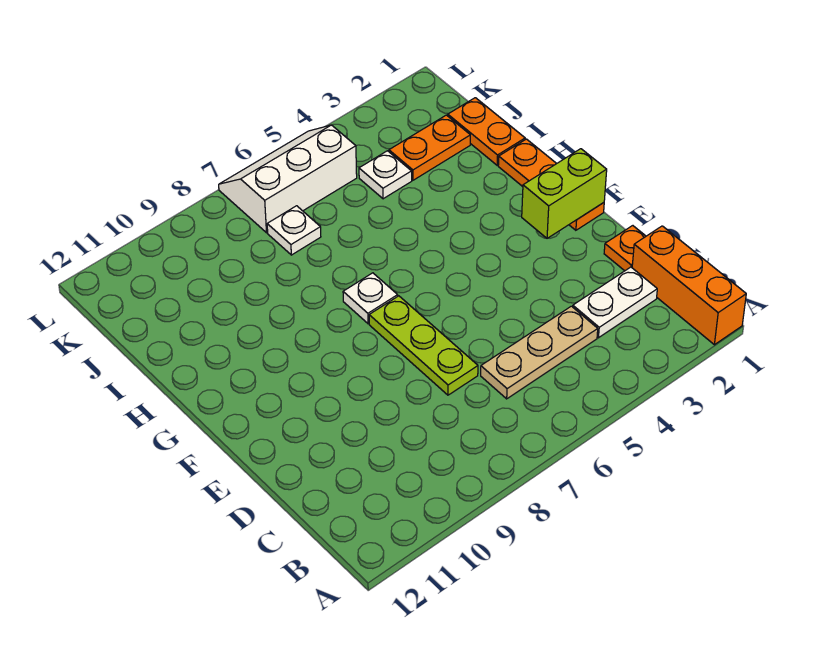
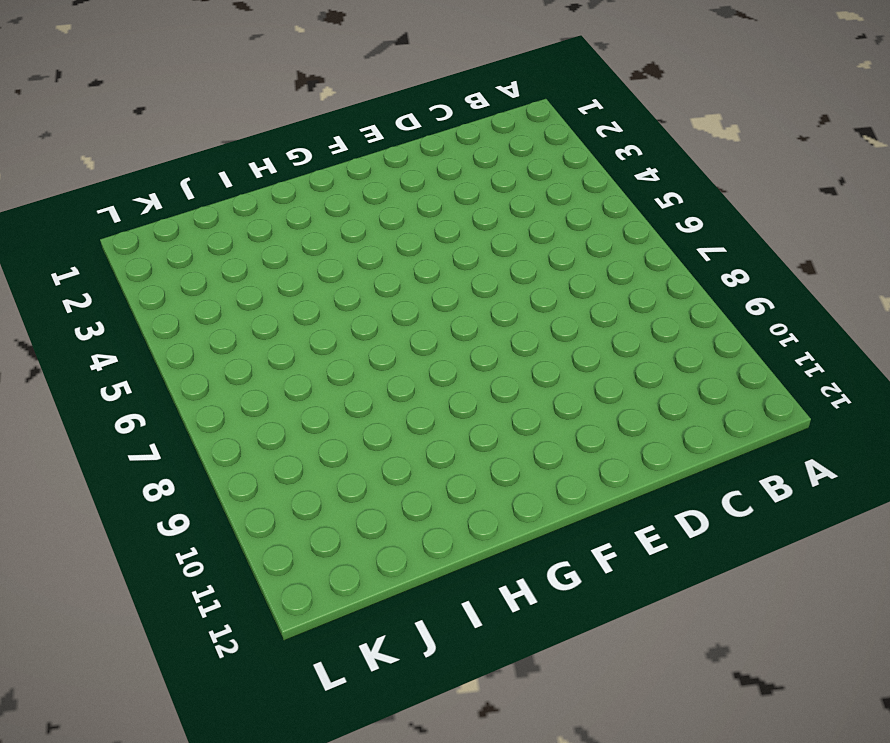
none -> orange brick A1:C1 level 1
none -> white plate C2:C3 level 1
none -> tan plate C4:C6 level 1

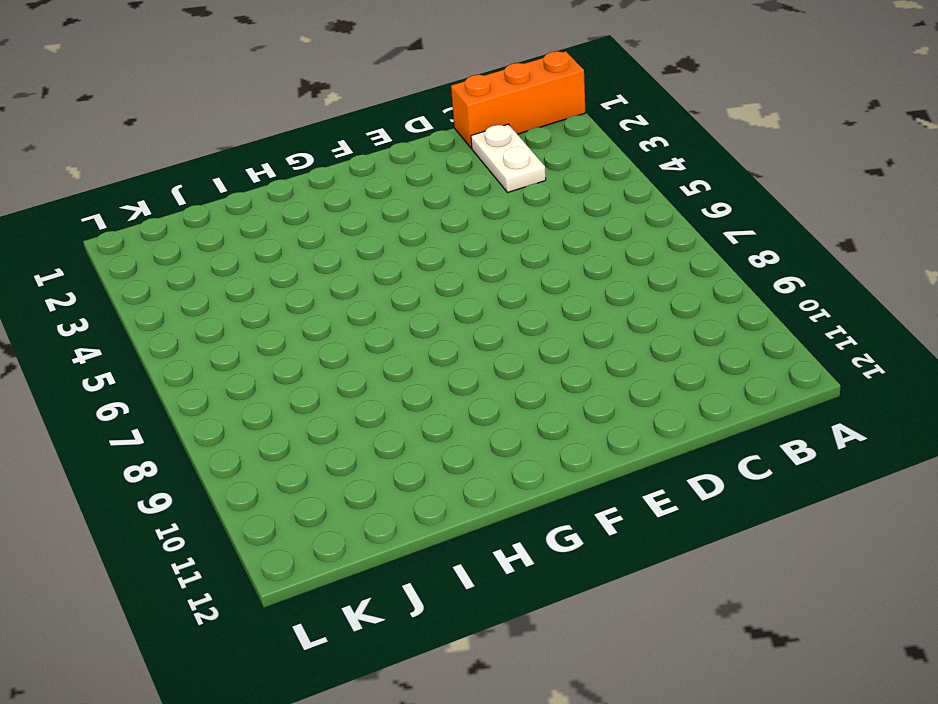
none -> tan plate C4:C6 level 1
none -> orange plate D1 level 1
none -> lime plate D7:F7 level 1

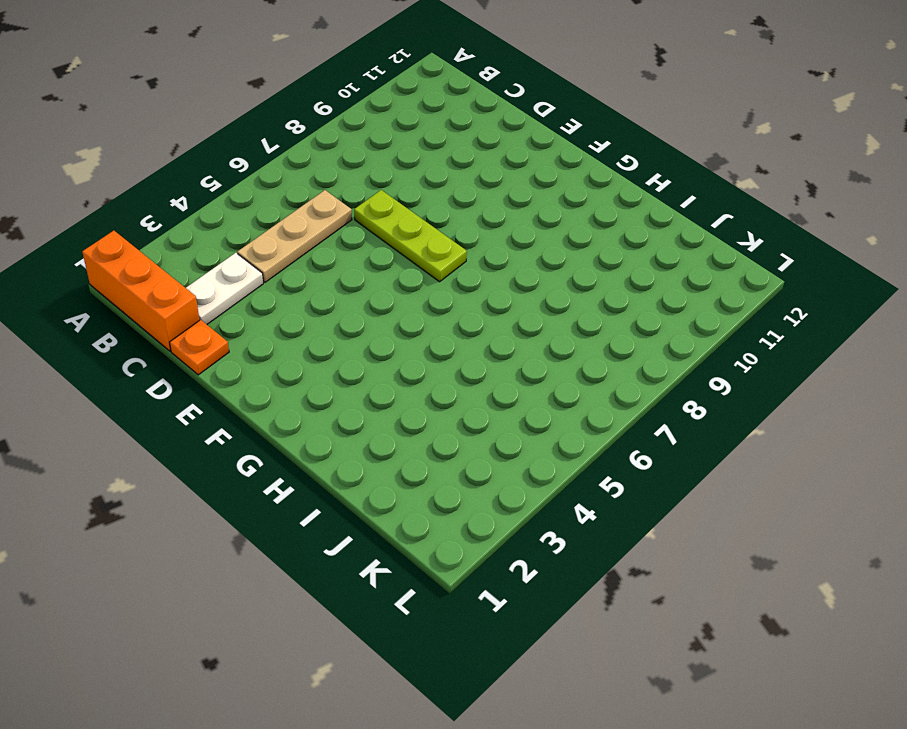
none -> orange plate F1:H1 level 1
none -> white plate G7 level 1
none -> orange plate I1:J1 level 1

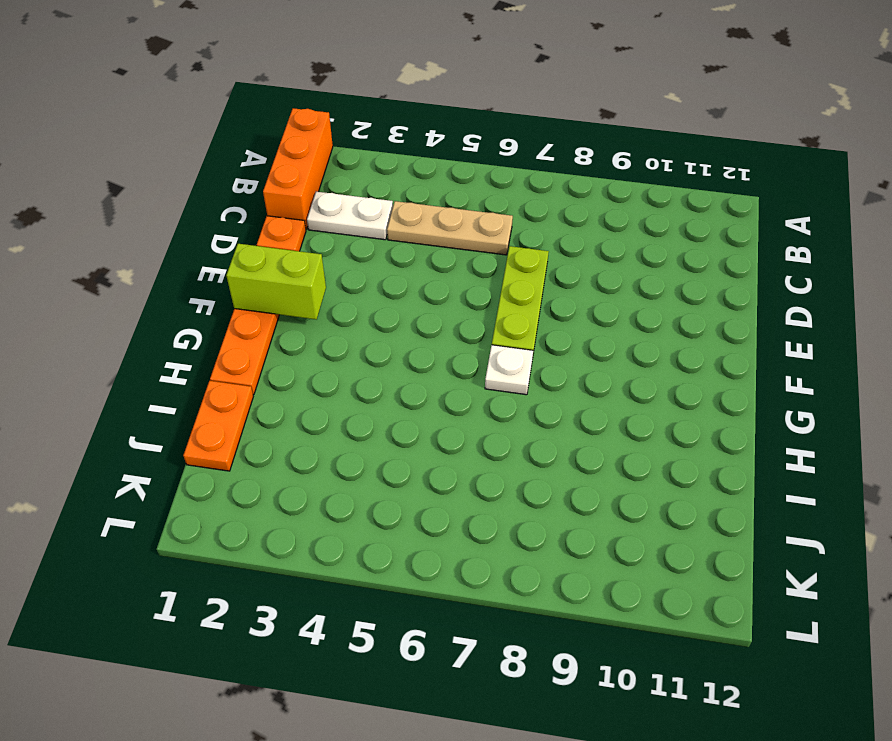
none -> orange plate J2:J3 level 1
none -> white plate J4 level 1
none -> white plate J7 level 1

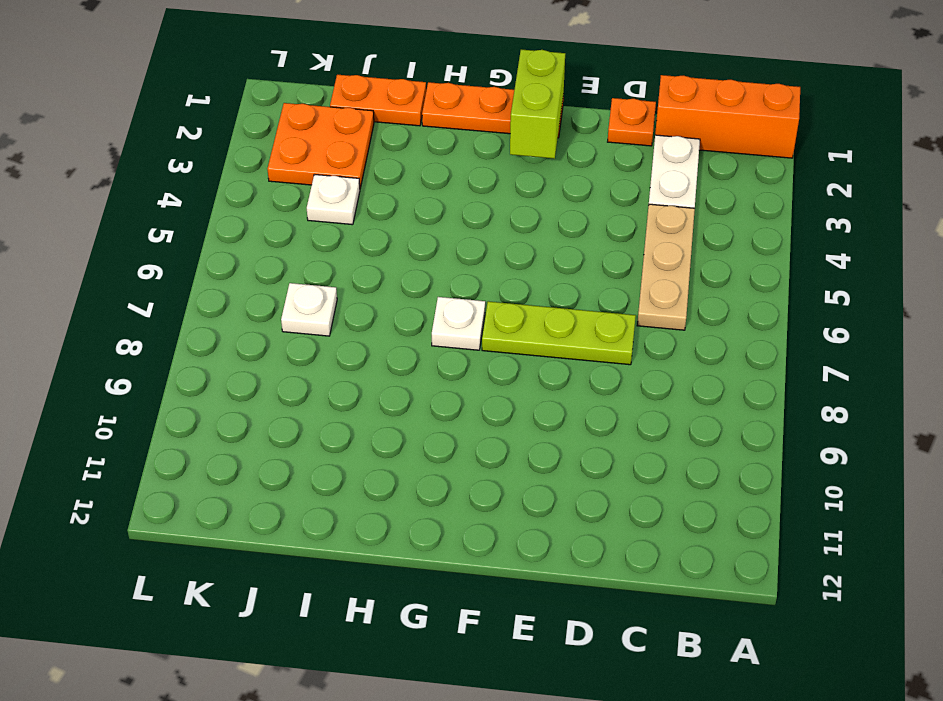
orange plate J2:K3 level 1 -> orange plate J2:J3 level 1
none -> white slope K5:L7 level 1 top K

